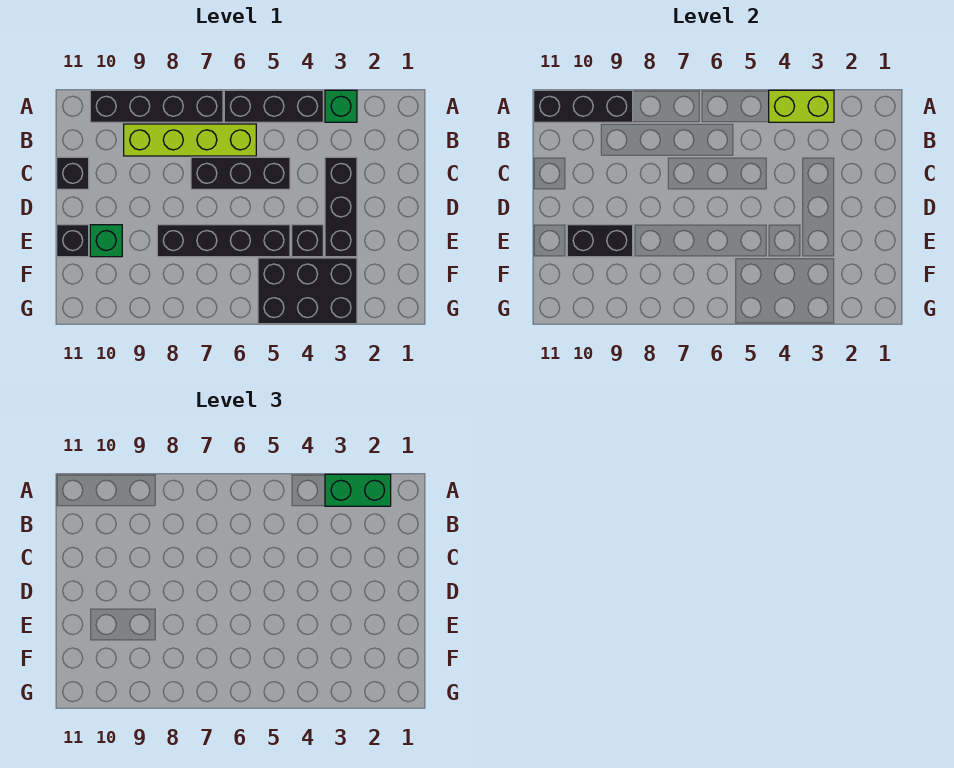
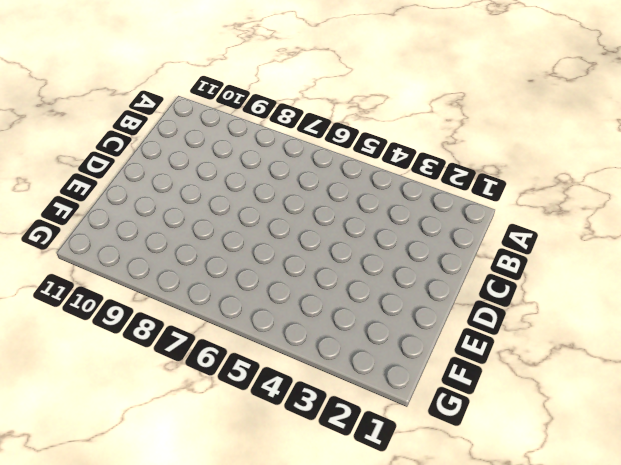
none -> green brick A3 level 1
none -> black brick A4:A6 level 1
none -> black brick A7:A10 level 1

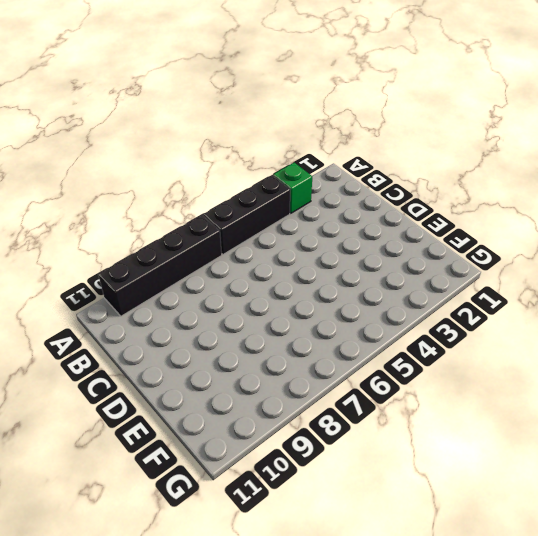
none -> lime brick B6:B9 level 1
none -> black brick C3:E3 level 1
none -> black brick C5:C7 level 1

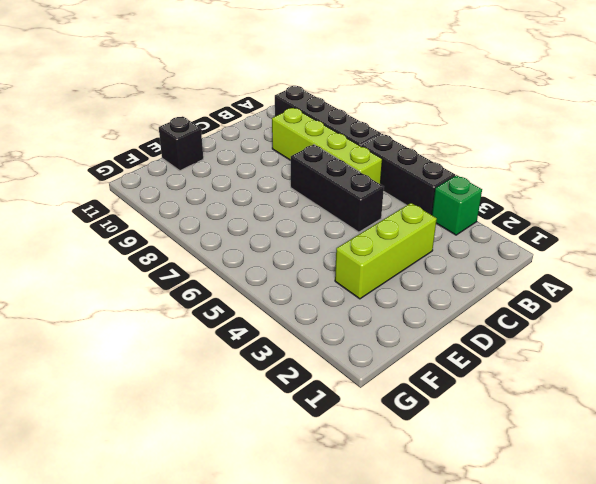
lime brick C3:E3 level 1 -> black brick C3:E3 level 1
none -> black brick C11 level 1
none -> black brick E4 level 1
none -> black brick E5:E8 level 1

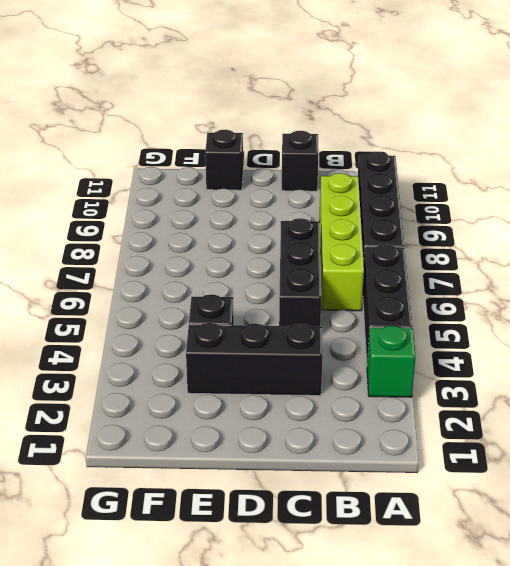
none -> black brick E5:E8 level 1
none -> green brick E10 level 1
none -> black brick F3:G5 level 1

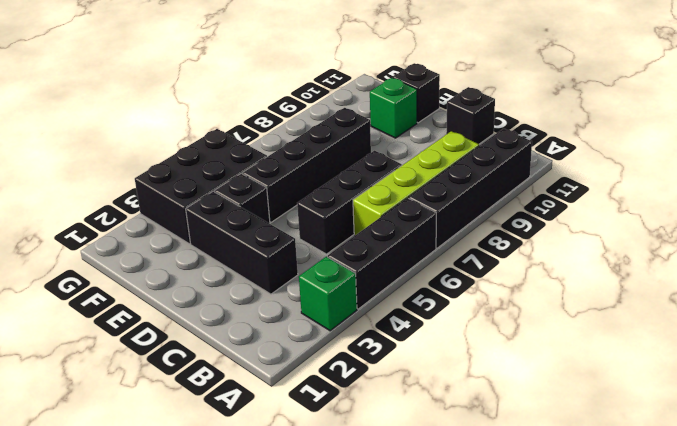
none -> lime brick A3:A4 level 2
none -> black brick A9:A11 level 2
none -> black brick E9:E10 level 2

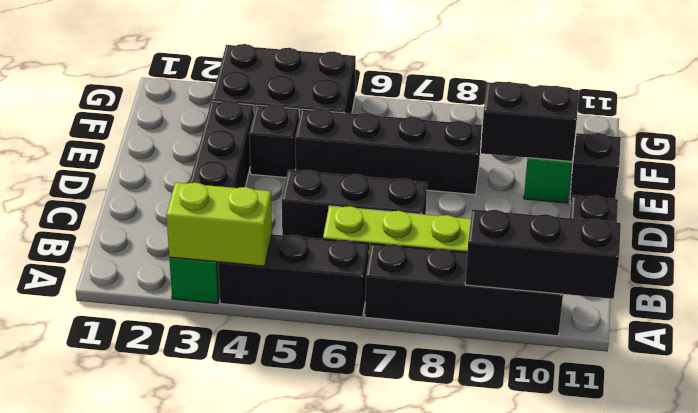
none -> green brick A2:A3 level 3

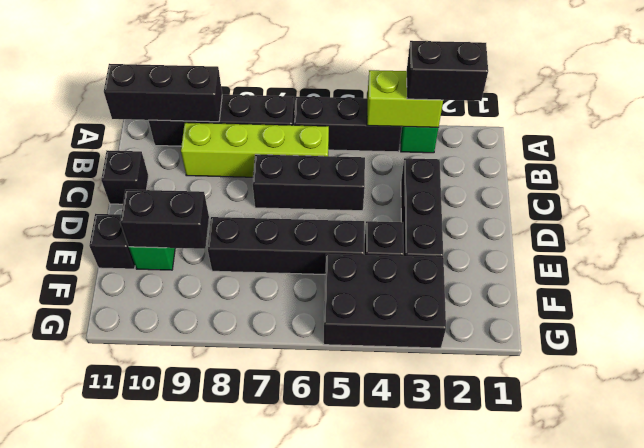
black brick A2:A3 level 3 -> green brick A2:A3 level 3

